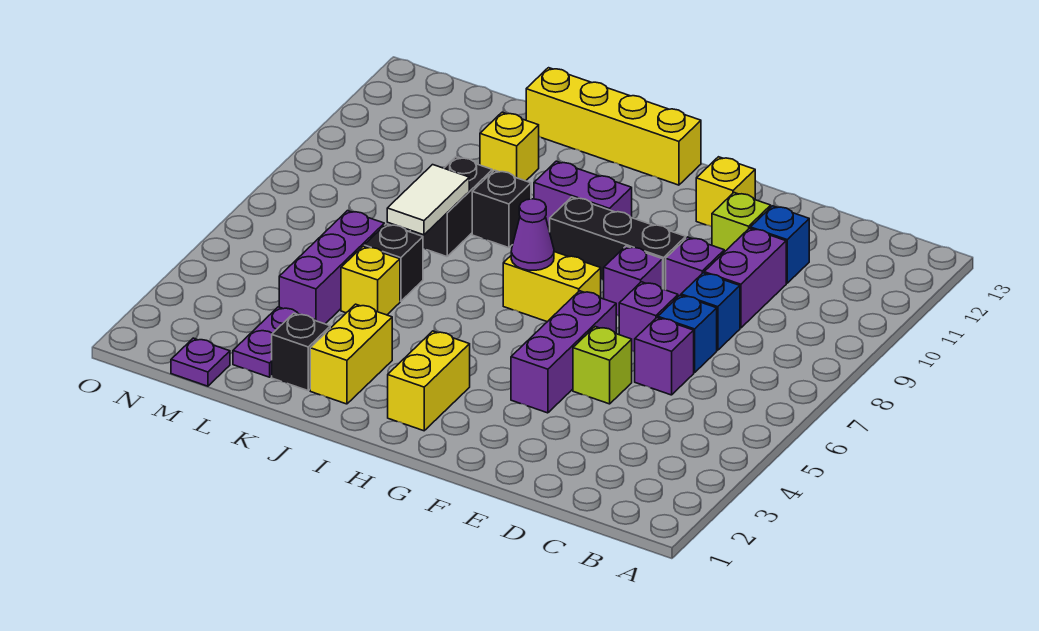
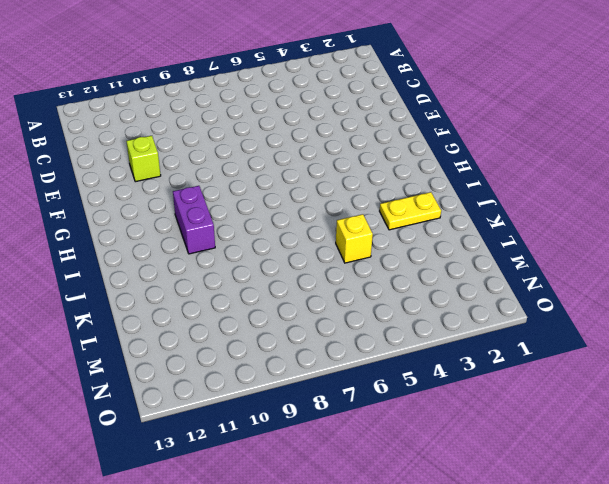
yellow plate J2:J3 level 1 -> yellow brick J2:J3 level 1
none -> purple brick D6 level 1
none -> blue brick D7 level 1
none -> blue brick D8 level 1

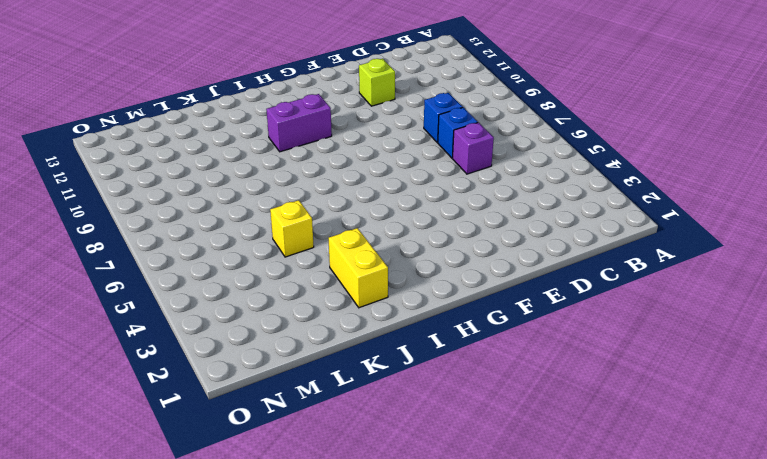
none -> purple brick D9:D10 level 1
none -> blue brick D11 level 1
none -> lime brick E5 level 1

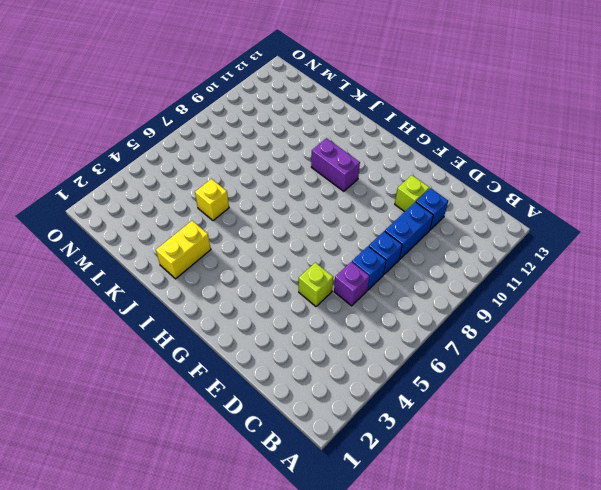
blue brick D9:D10 level 1 -> purple brick D9:D10 level 1
none -> purple brick E7 level 1
none -> purple brick E9 level 1
none -> purple brick F4:F6 level 1

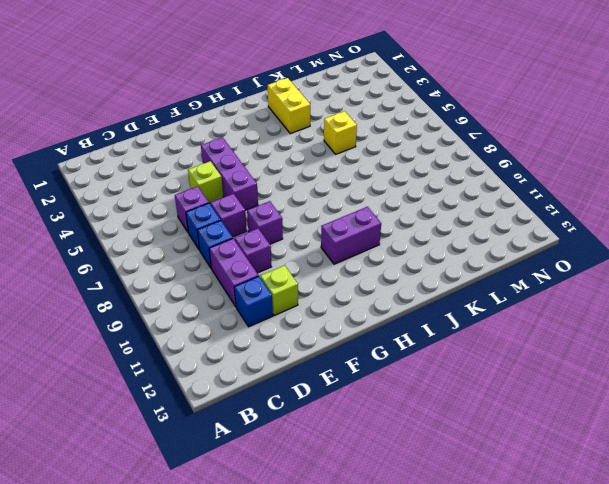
none -> black brick F9:H9 level 1
none -> yellow brick F12 level 1
none -> yellow brick G7:H7 level 1

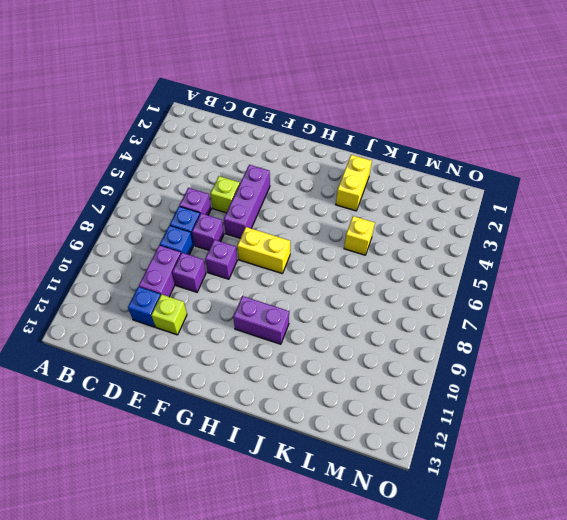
none -> black brick F9:H9 level 1
none -> yellow brick F12 level 1
none -> yellow brick H2:H3 level 1

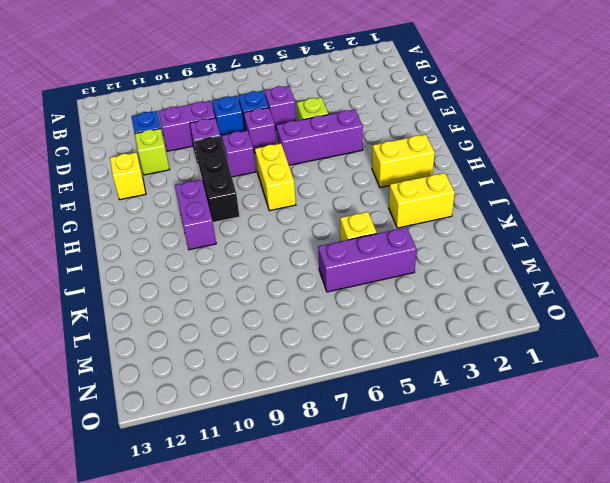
none -> yellow brick H13:K13 level 1
none -> black brick J9 level 1
none -> black brick K2 level 1

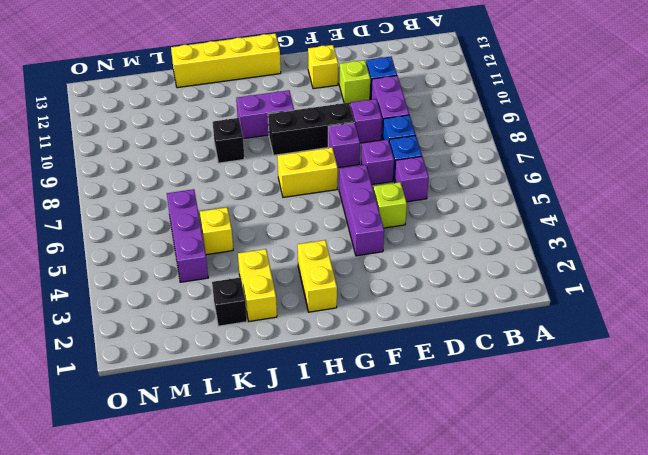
none -> black brick K6 level 1
none -> black brick K8:K9 level 1
none -> yellow brick K11 level 1

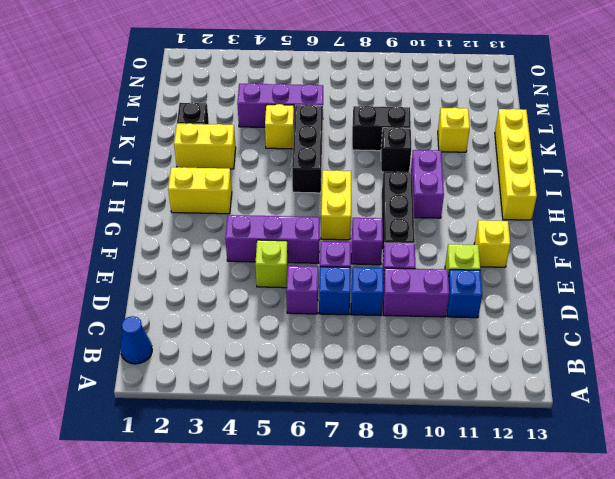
blue cone B1 level 1 -> none
black brick I6:K6 level 1 -> black brick K6 level 1
none -> purple plate L2:L3 level 1
none -> purple plate M1 level 1
none -> purple cone H7 level 2

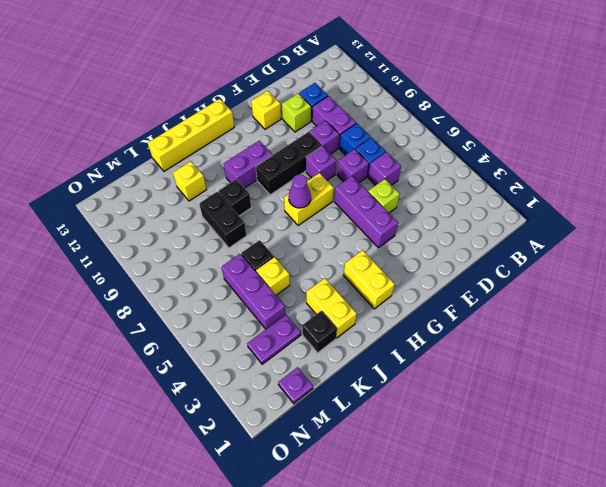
purple plate L3:M3 level 1 -> purple plate L2:L3 level 1
none -> white tile K7:K8 level 2

